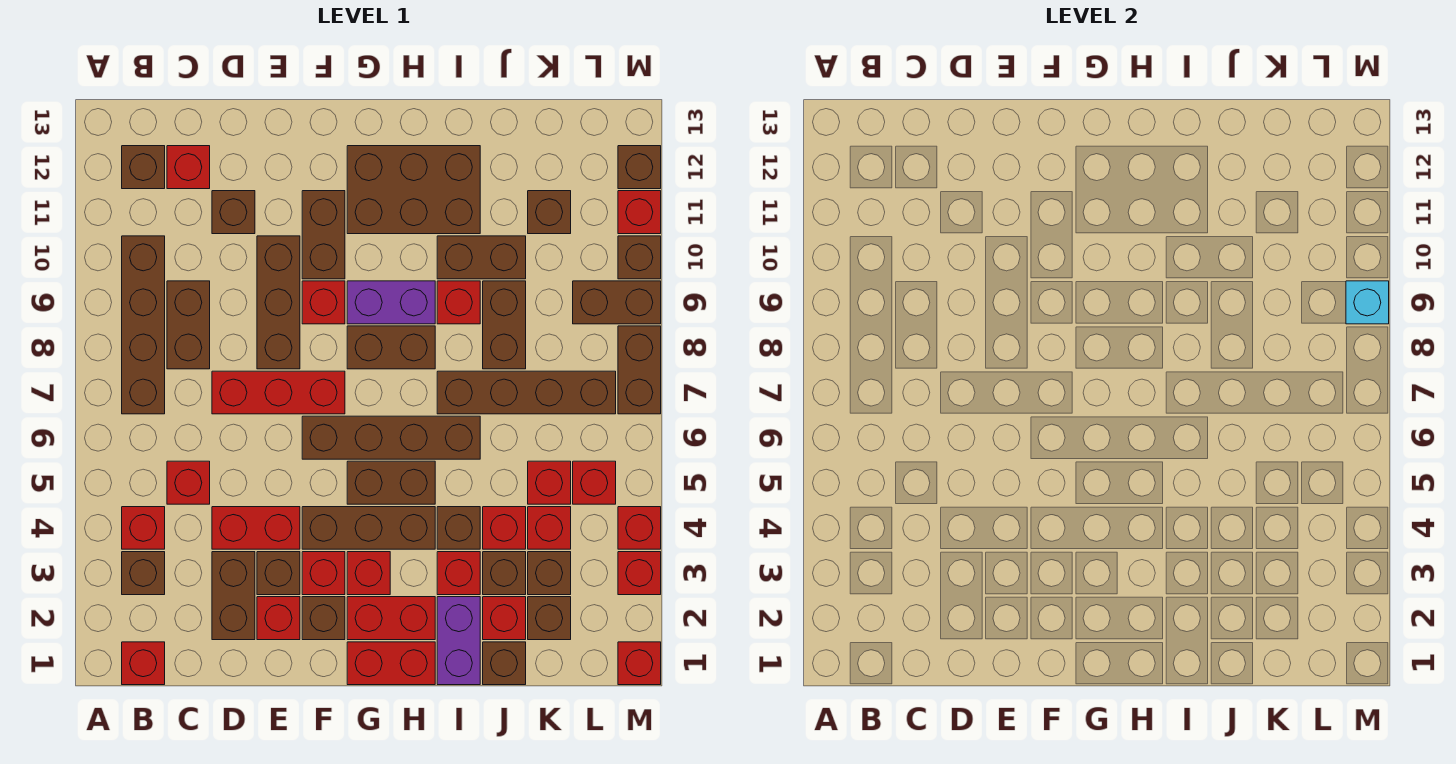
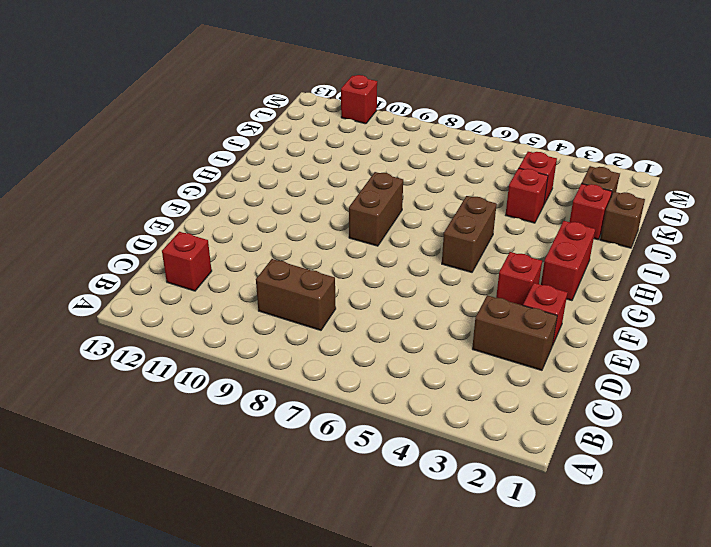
none -> red brick B1 level 1
none -> brown brick B3 level 1
none -> red brick B4 level 1
none -> brown brick B7:B10 level 1

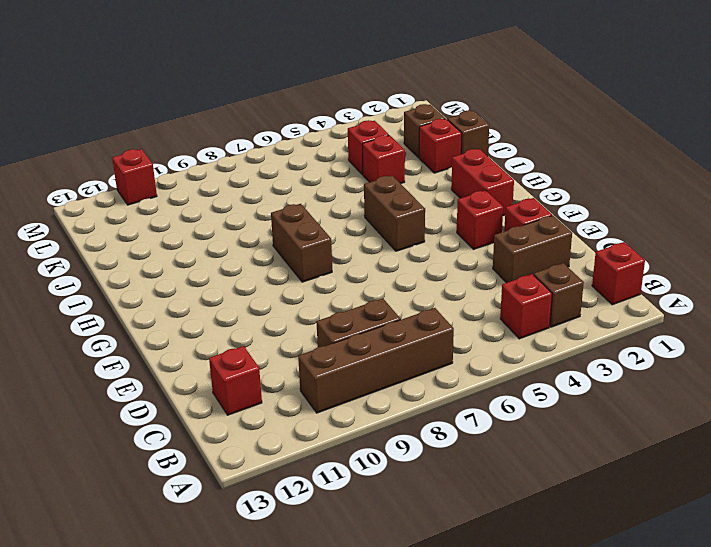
none -> brown brick B12 level 1
none -> red brick C5 level 1
none -> red brick D4:E4 level 1
none -> red brick D7:F7 level 1

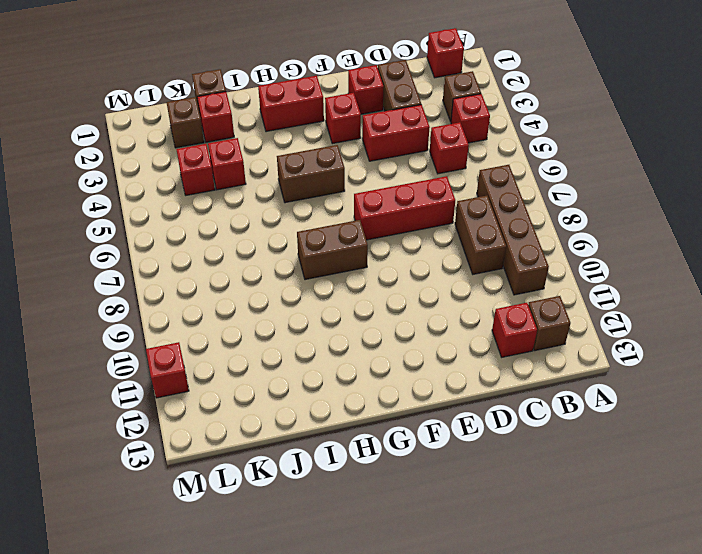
none -> brown brick D11 level 1
none -> brown brick E3 level 1
none -> brown brick E8:E10 level 1
none -> brown brick F2 level 1

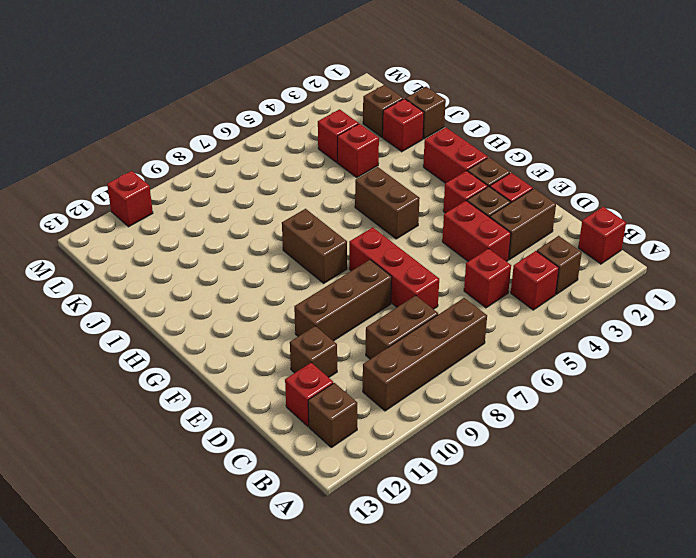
none -> brown brick F4:H4 level 1
none -> brown brick F6:I6 level 1
none -> red brick F9 level 1
none -> brown brick F10:F11 level 1

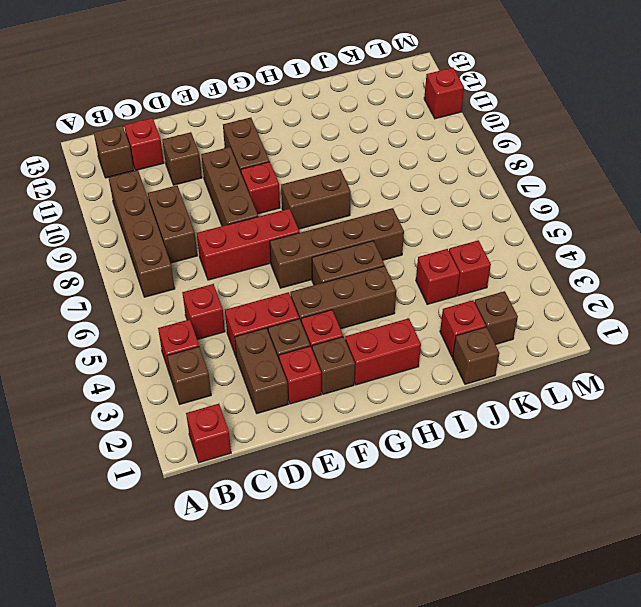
none -> red brick G1:H1 level 1
none -> red brick G3 level 1
none -> purple brick G9:H9 level 1
none -> brown brick G11:I12 level 1

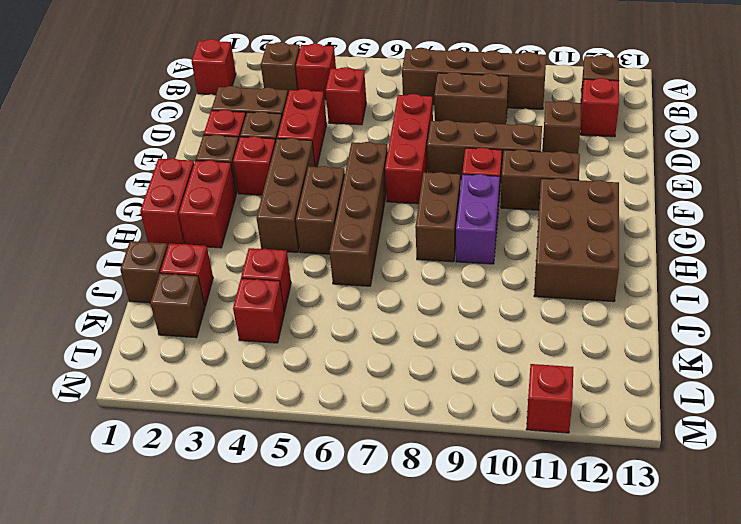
none -> red brick G3 level 1
none -> purple brick I1:I2 level 1
none -> red brick I3 level 1
none -> brown brick I4 level 1

